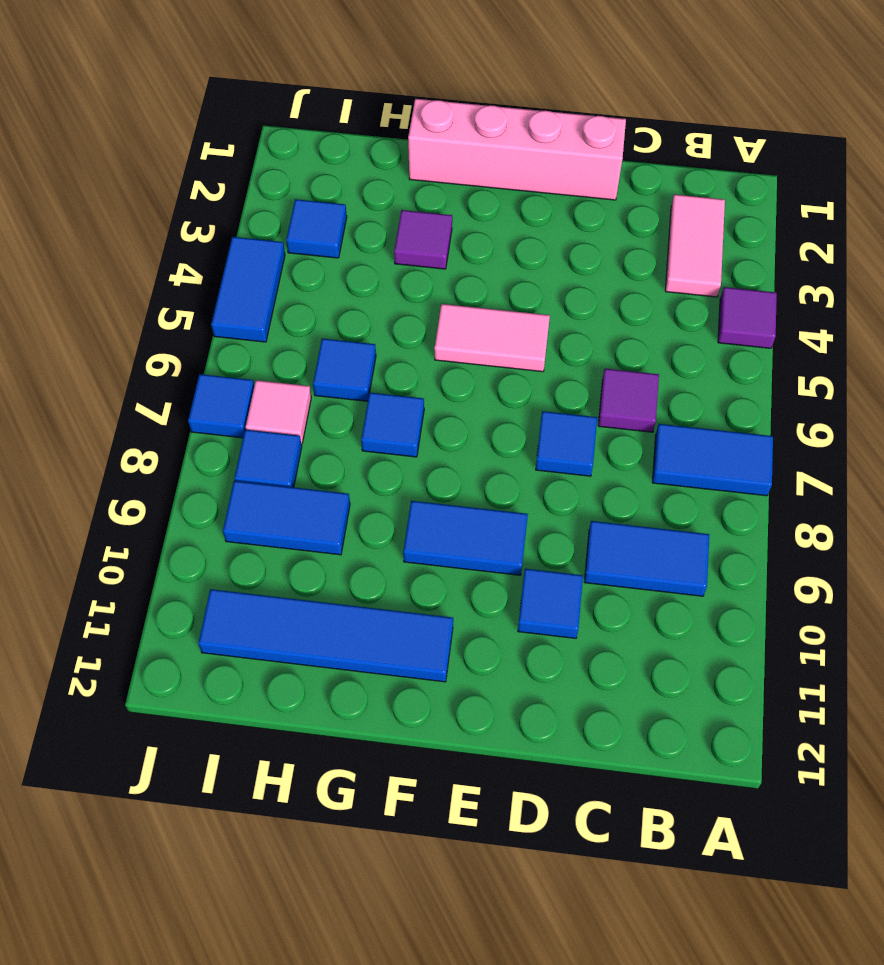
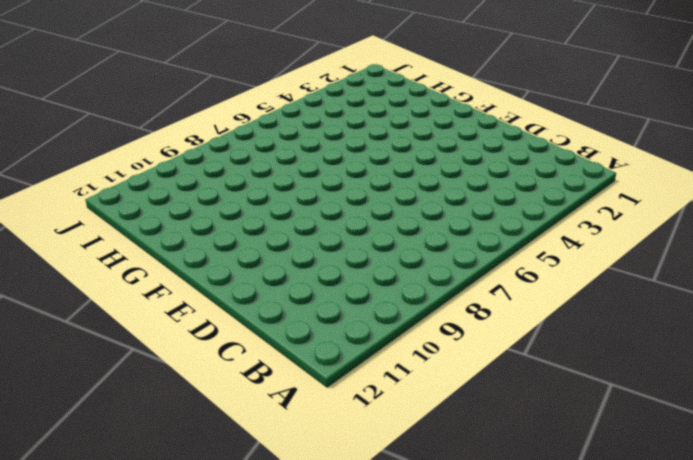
none -> purple tile A4 level 1
none -> blue tile A7:B7 level 1
none -> pink tile B2:B3 level 1

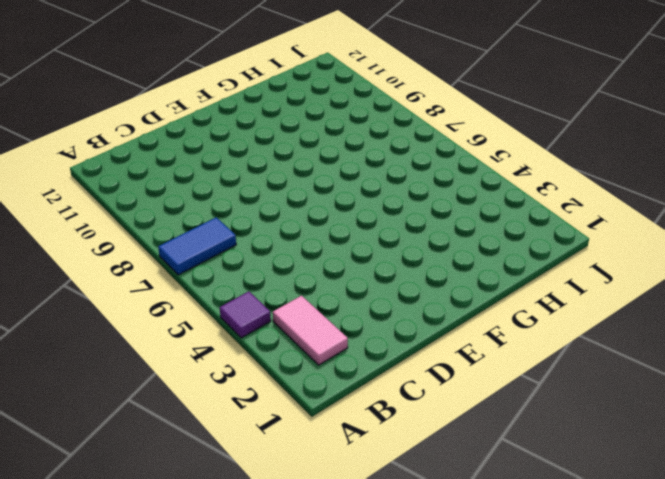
none -> blue tile B9:C9 level 1
none -> purple tile C6 level 1
none -> pink brick D1:G1 level 1

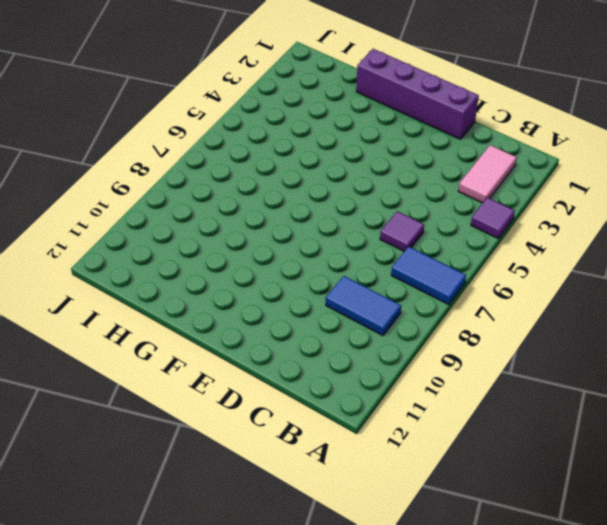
purple brick D1:G1 level 1 -> pink brick D1:G1 level 1
none -> blue tile D7 level 1
none -> blue tile D10 level 1
none -> pink tile E5:F5 level 1

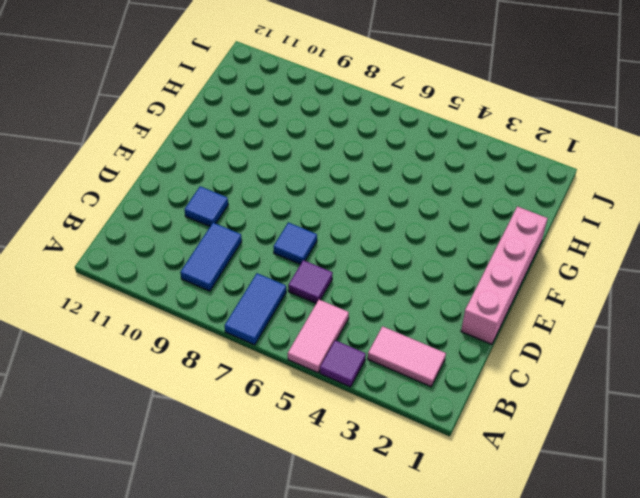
pink tile A5:B5 level 1 -> pink tile E5:F5 level 1
none -> blue tile E9:F9 level 1
none -> blue tile F11:I11 level 1
none -> purple tile G3 level 1

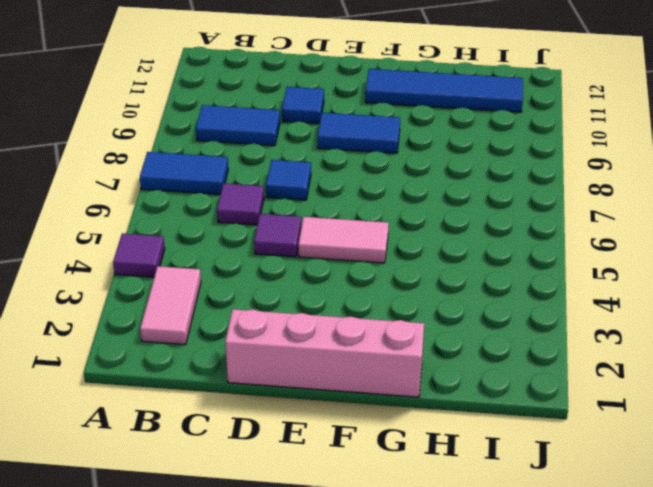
purple tile D5 level 1 -> purple tile G3 level 1
none -> blue tile G7 level 1
none -> blue tile H6 level 1
none -> blue tile H9:I9 level 1

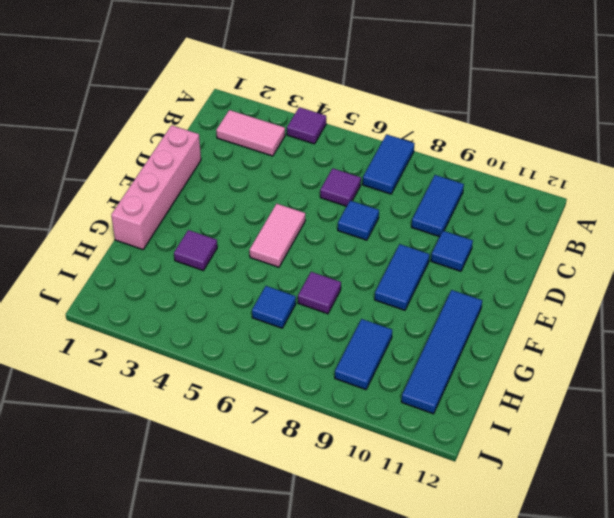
purple tile G7 level 1 -> blue tile G7 level 1
none -> blue tile I3 level 1
none -> pink tile I7 level 1
none -> blue tile I8 level 1

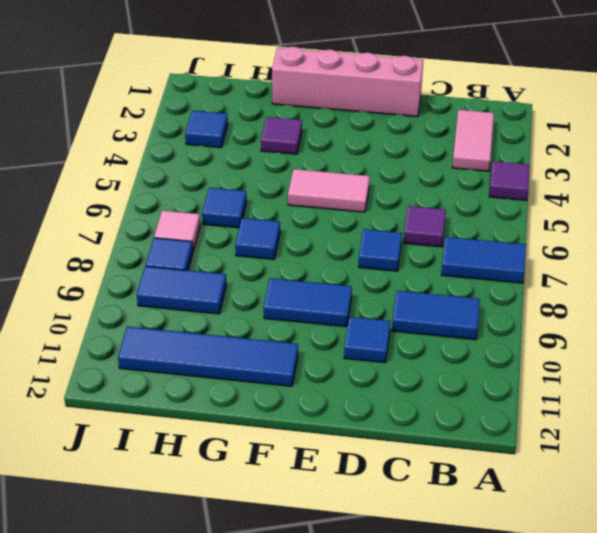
none -> blue tile J4:J5 level 1
none -> blue tile J7 level 1

